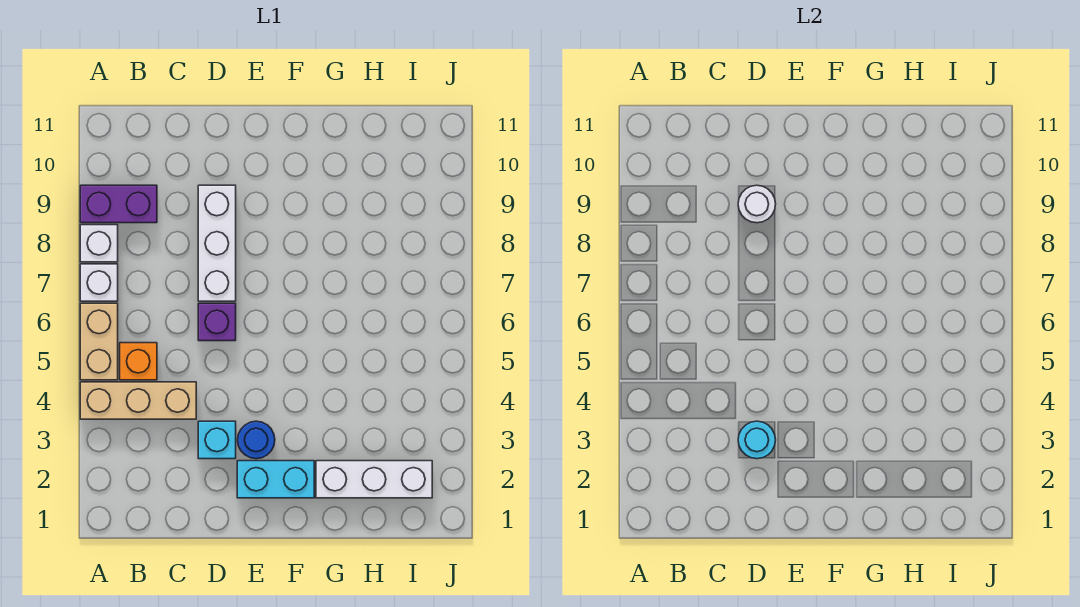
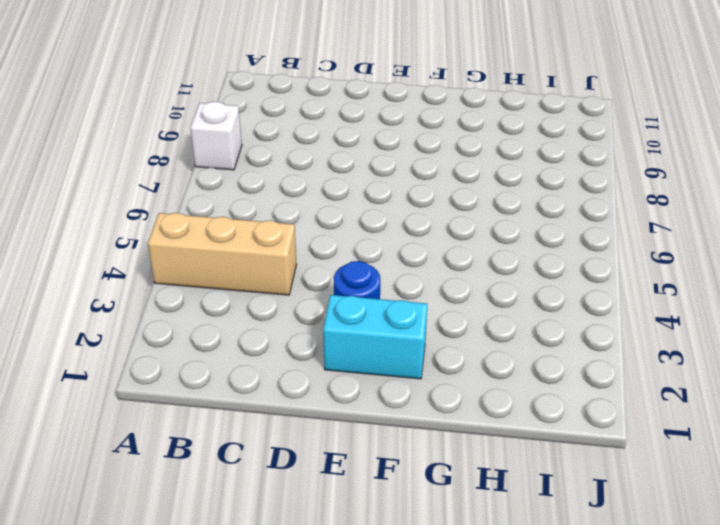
none -> tan brick A5:A6 level 1
none -> white brick A7 level 1
none -> purple brick A9:B9 level 1

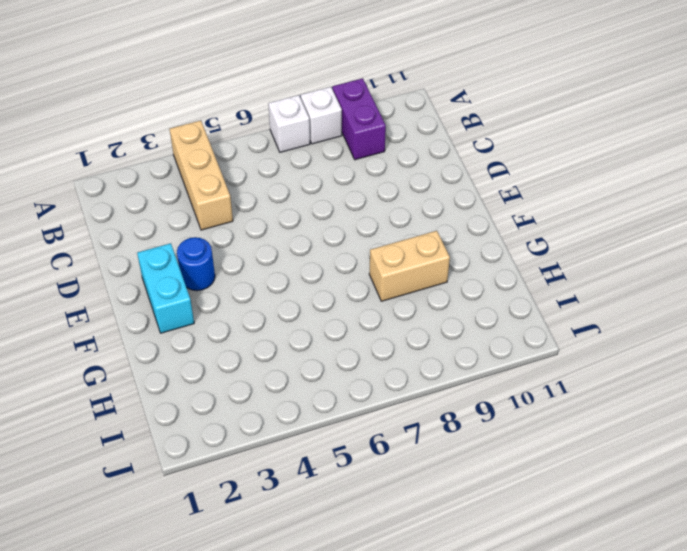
tan brick G8:G9 level 1 -> tan brick A5:A6 level 1
none -> orange brick B5 level 1
none -> cyan brick D3 level 1
none -> purple brick D6 level 1

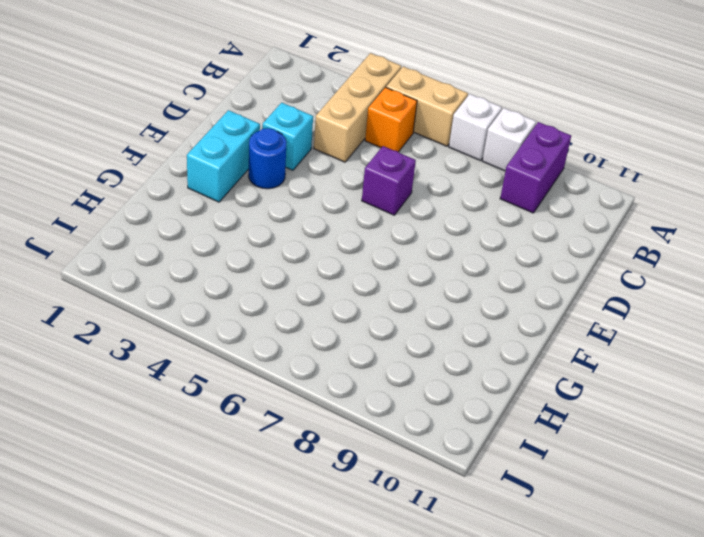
none -> white brick D7:D9 level 1
none -> white brick G2:I2 level 1
none -> cyan round brick D3 level 2

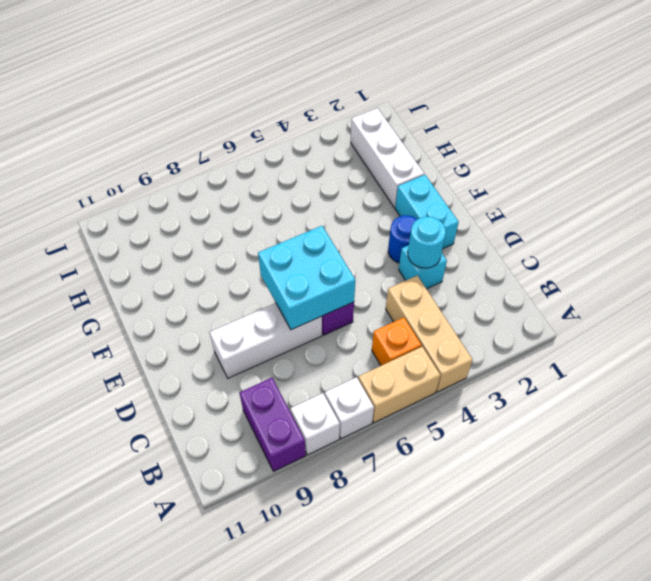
cyan brick D6:E7 level 2 -> none
none -> white round brick D9 level 2

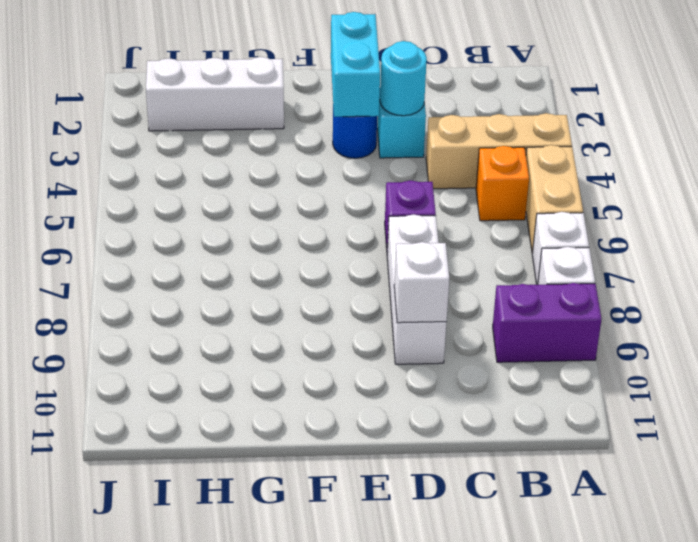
white brick D9 level 2 -> white round brick D9 level 2
cyan brick E2:E3 level 2 -> cyan brick E2:F2 level 1

